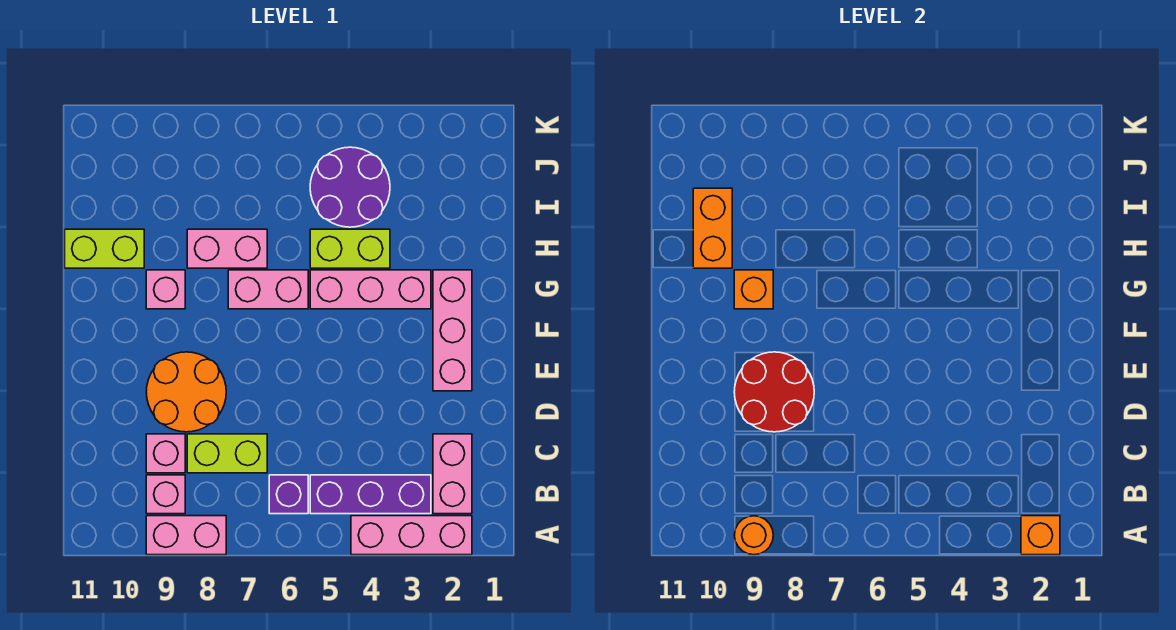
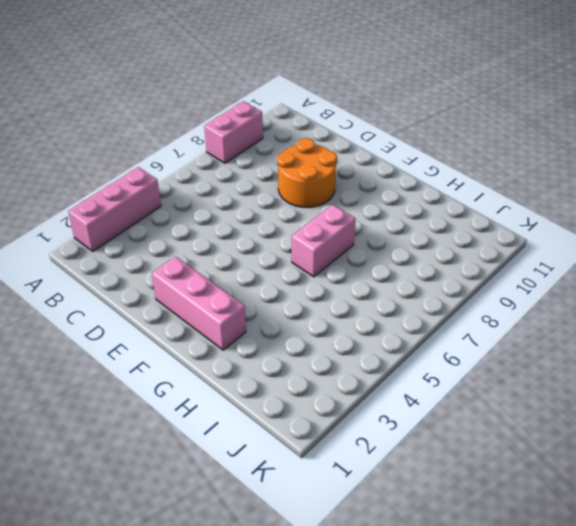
none -> pink brick B2:C2 level 1
none -> purple brick B3:B5 level 1
none -> purple brick B6 level 1

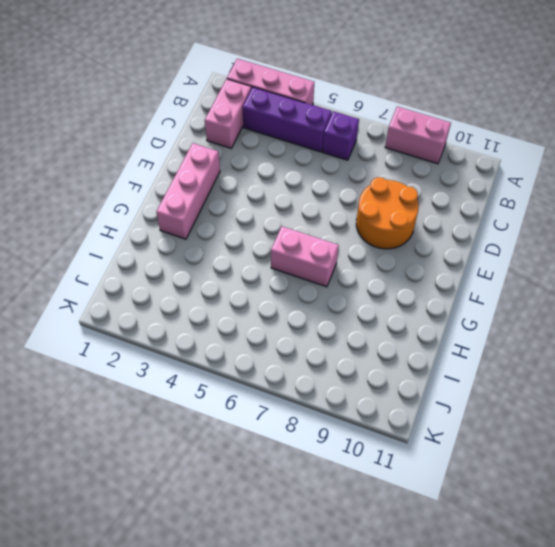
none -> pink brick B9 level 1
none -> lime brick C7:C8 level 1
none -> pink brick C9 level 1

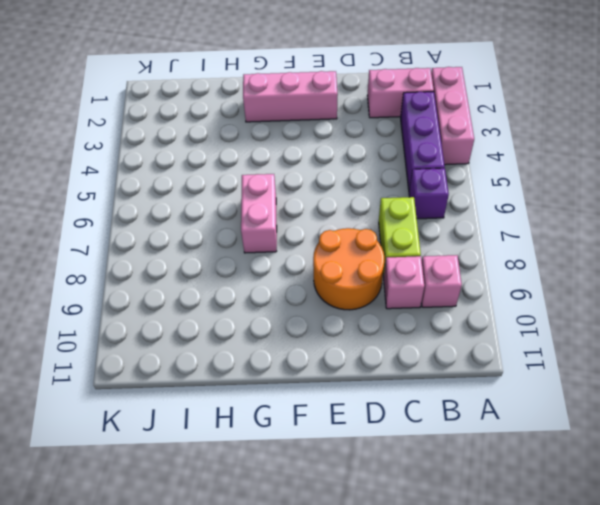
none -> pink brick A8:A9 level 1
none -> pink brick G3:G5 level 1
none -> pink brick G9 level 1

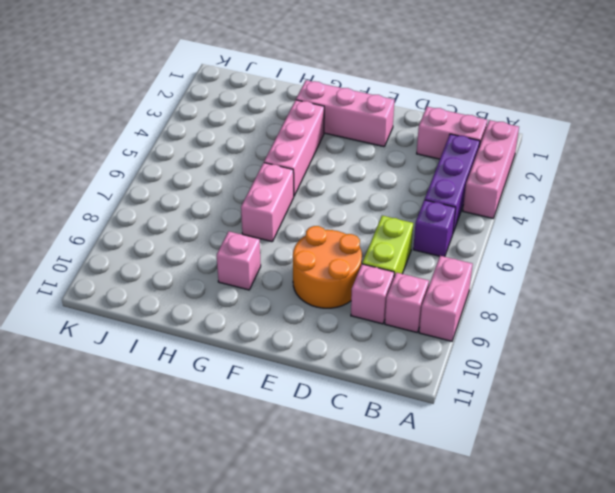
none -> lime brick H4:H5 level 1
none -> pink brick H7:H8 level 1
none -> lime brick H10:H11 level 1

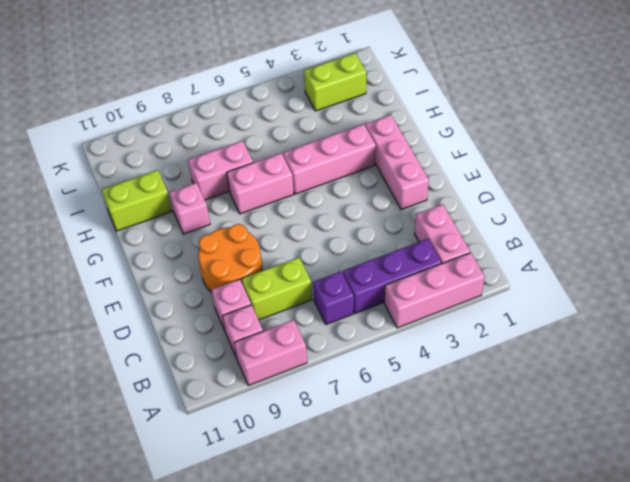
lime brick J2:J3 level 1 -> lime brick H4:H5 level 1
none -> purple round brick I4:J5 level 1
none -> orange brick A2 level 2
none -> orange round brick A9 level 2

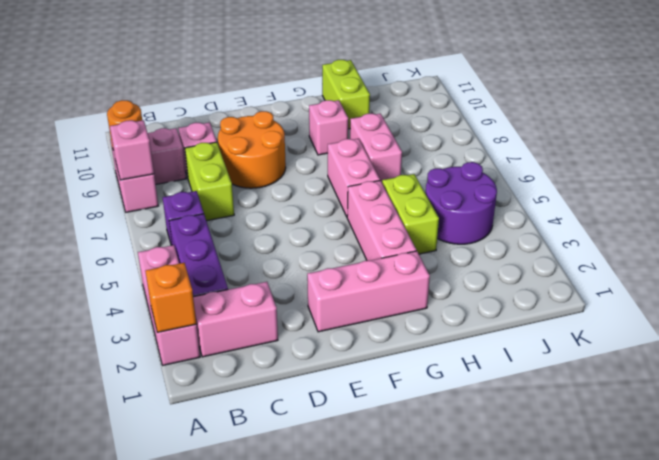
pink brick A8 level 2 -> none
none -> red round brick D8:E9 level 2
none -> orange brick G9 level 2
none -> orange brick H10:I10 level 2

